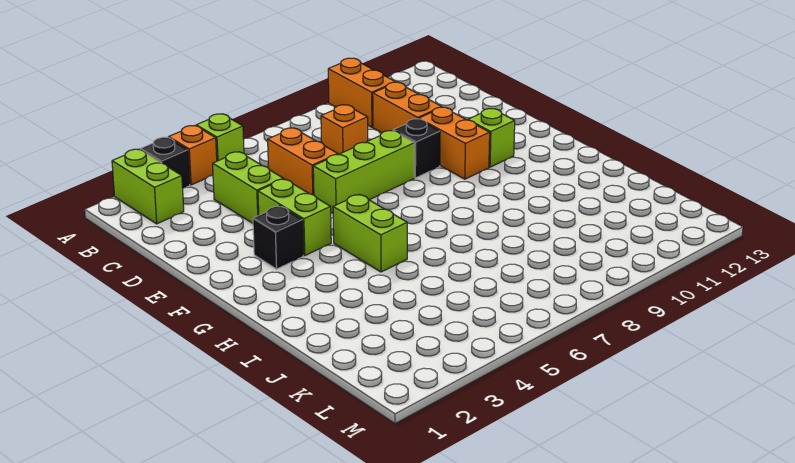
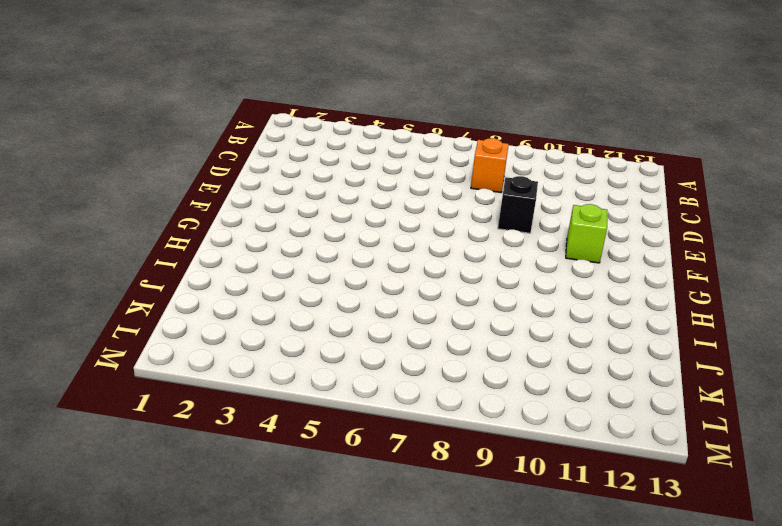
none -> lime brick A2:B2 level 1
none -> black brick A3 level 1
none -> orange brick A4 level 1

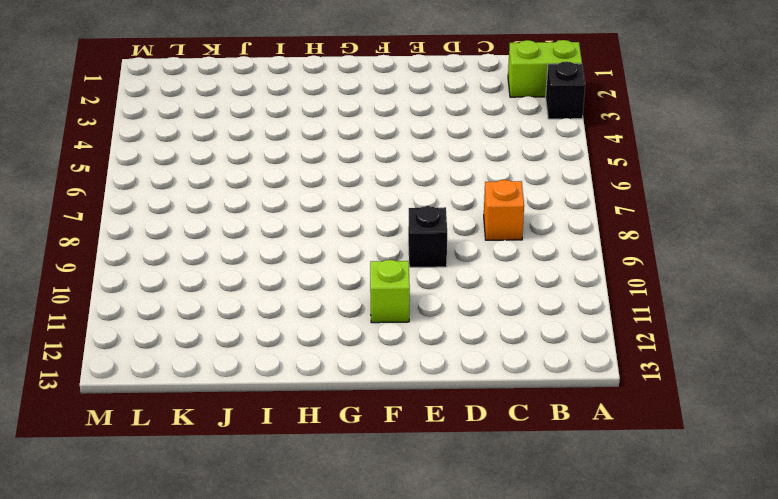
none -> orange brick A4 level 1
none -> lime brick A5 level 1
none -> orange brick A10:B10 level 1

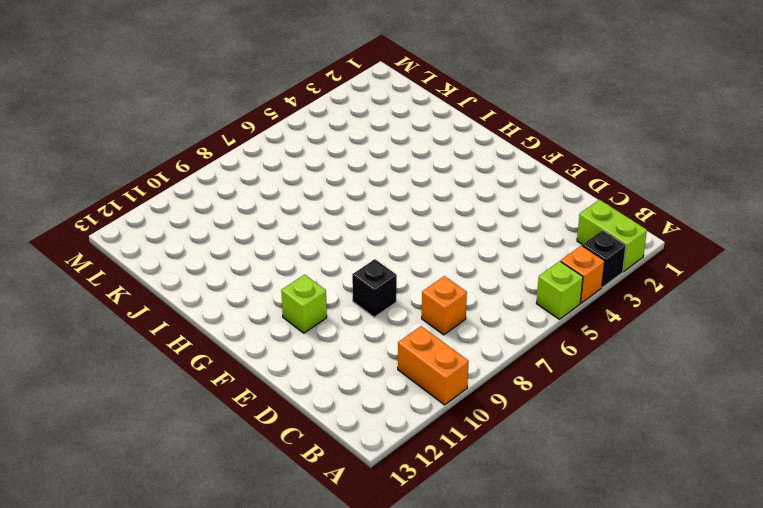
none -> lime brick C4:D4 level 1
none -> orange brick C6:D6 level 1
none -> orange brick C10:D10 level 1

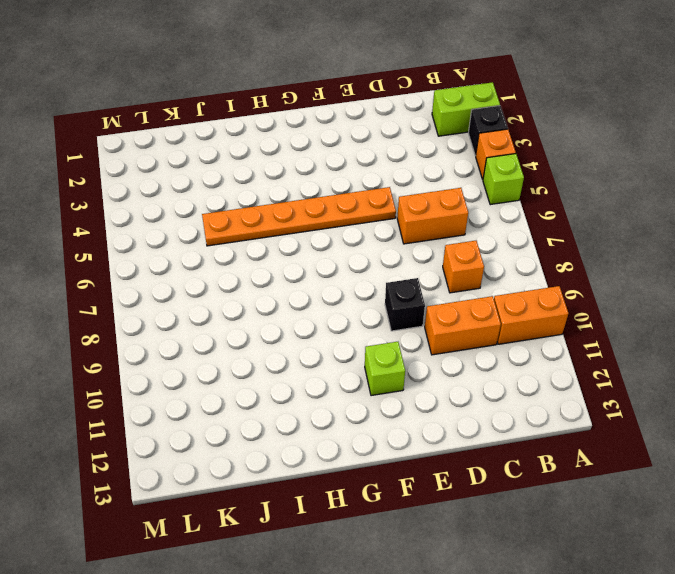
orange plate E5:J5 level 1 -> lime brick G5:H5 level 1
none -> lime brick C4:D4 level 1
none -> lime brick E4:F4 level 1
none -> lime brick E6:E8 level 1

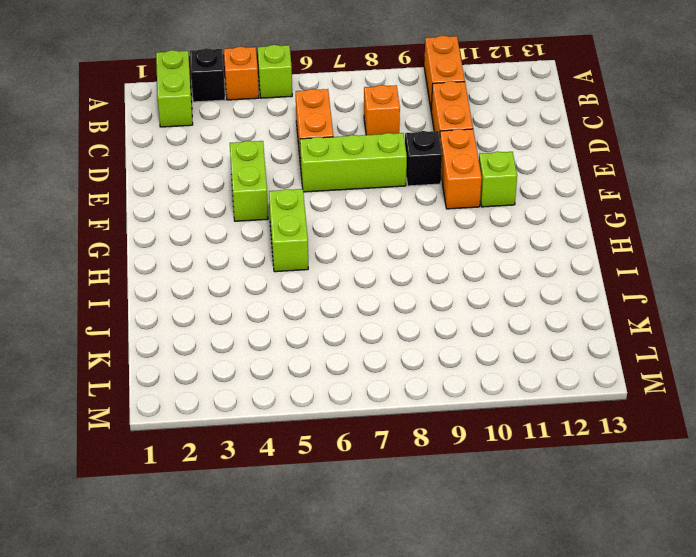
none -> lime brick C4:D4 level 1
none -> black brick F3 level 1

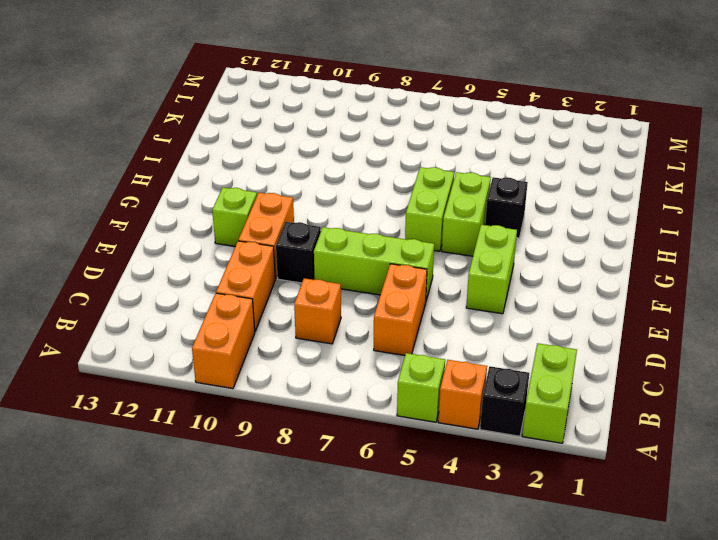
lime brick G6:H6 level 1 -> lime brick C4:D4 level 1
black brick H4 level 1 -> black brick F3 level 1

